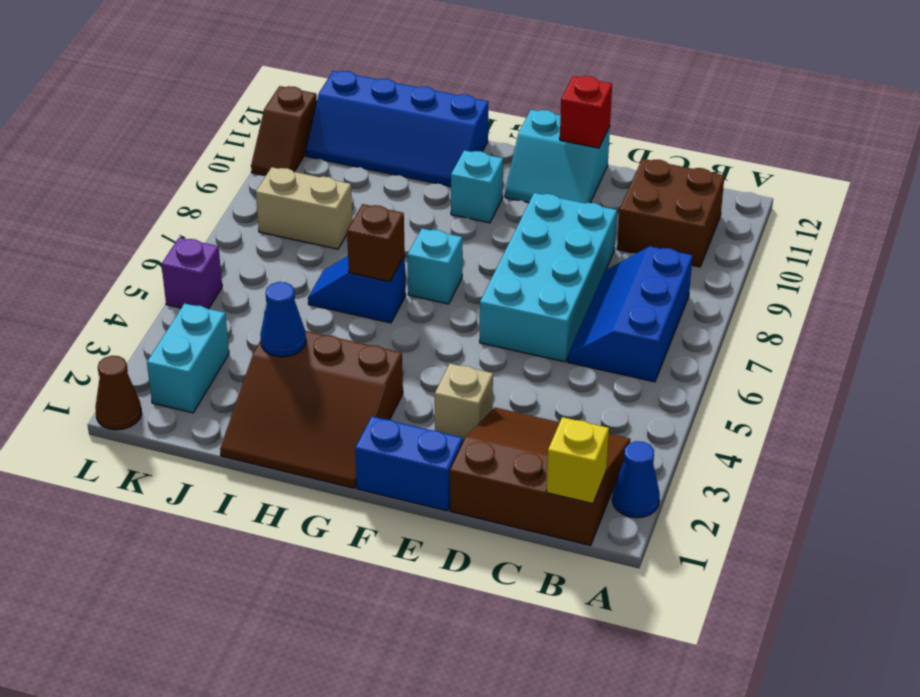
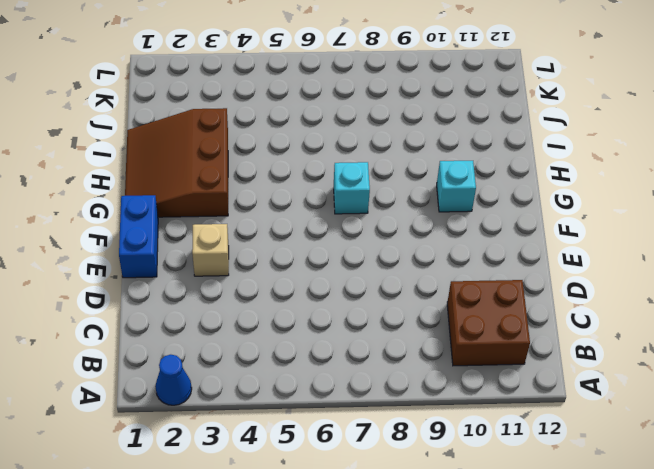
none -> brown slope B1:D3 level 1 top 1
none -> blue slope B6:C8 level 1 top B
none -> cyan brick D6:E9 level 1

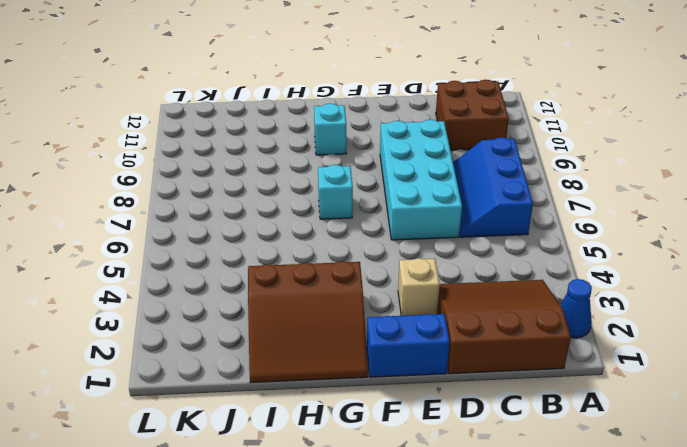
none -> cyan slope E11:F12 level 1 top 12
none -> blue slope H6:I6 level 1 top H
none -> blue slope H11:K12 level 1 top 12

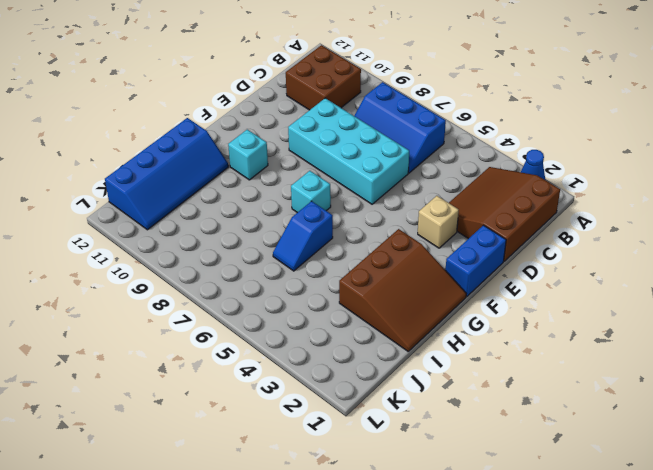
none -> cyan slope E11:F12 level 1 top 12
none -> tan brick J8:K8 level 1
none -> cyan brick K2:K3 level 1

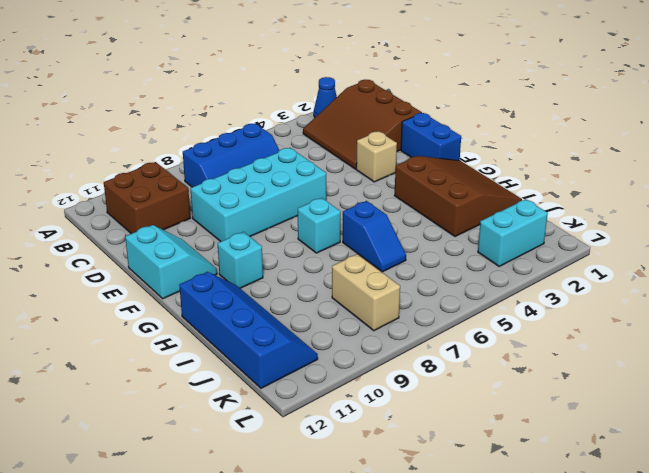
none -> brown cone L1 level 1
none -> purple brick L5 level 1
none -> brown slope L10:L11 level 1 top 11

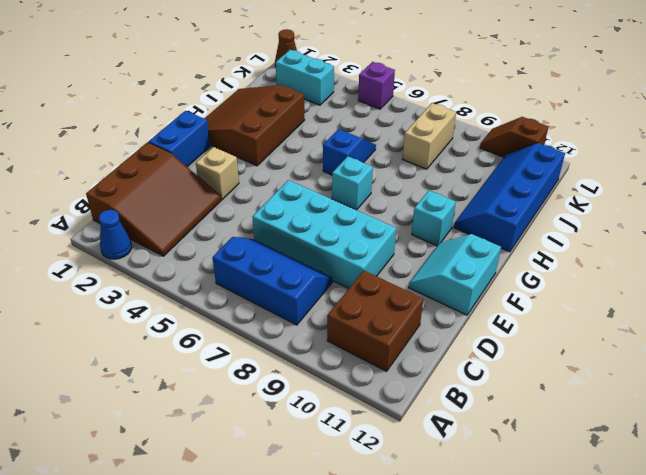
none -> yellow brick B1 level 2
none -> red brick E12 level 2
none -> brown brick H6 level 2

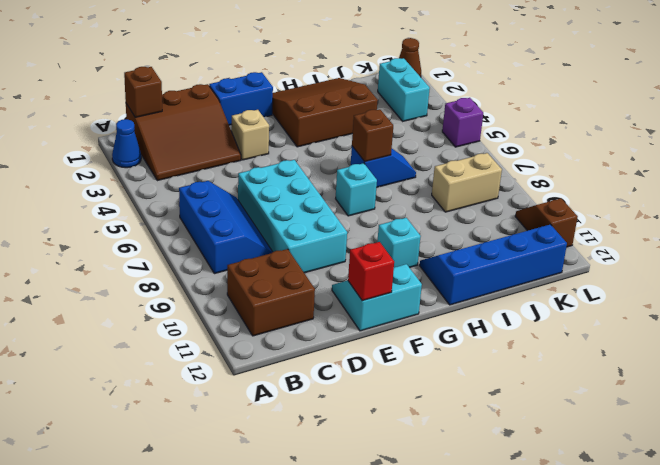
brown brick B1 level 2 -> yellow brick B1 level 2
none -> blue cone I3 level 2

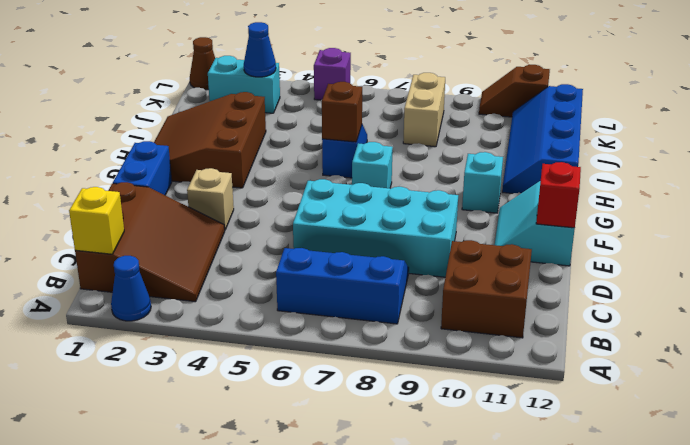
blue cone K3 level 2 -> blue cone I3 level 2

